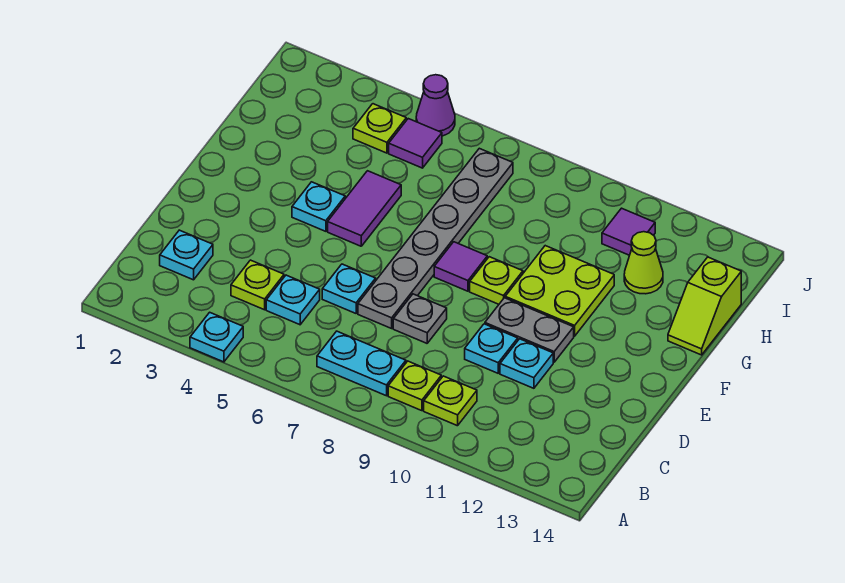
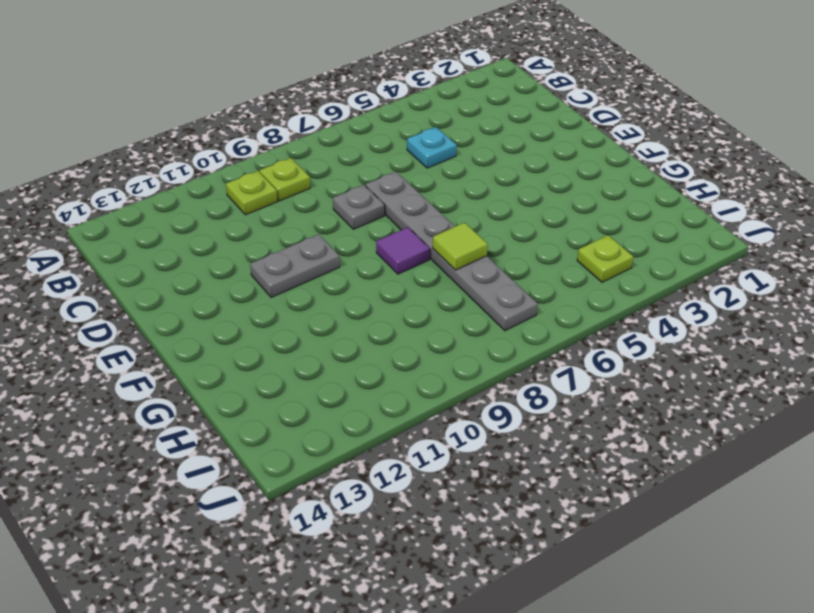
lime tile G7 level 2 -> none
none -> cyan plate A4 level 1
none -> cyan plate B7:B8 level 1
none -> cyan plate C2 level 1

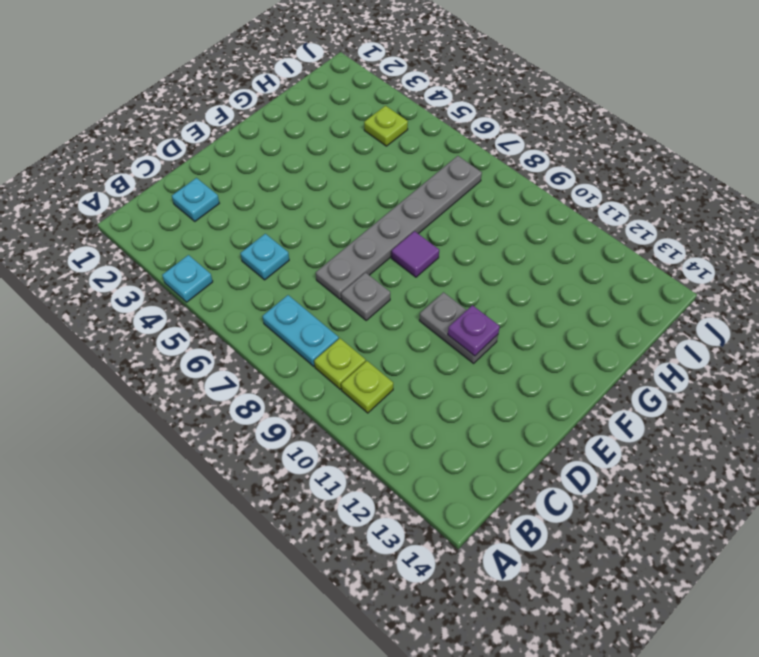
purple plate E11 level 2 -> none
none -> lime plate C4 level 1
none -> cyan plate D6 level 1
none -> cyan plate D10 level 1

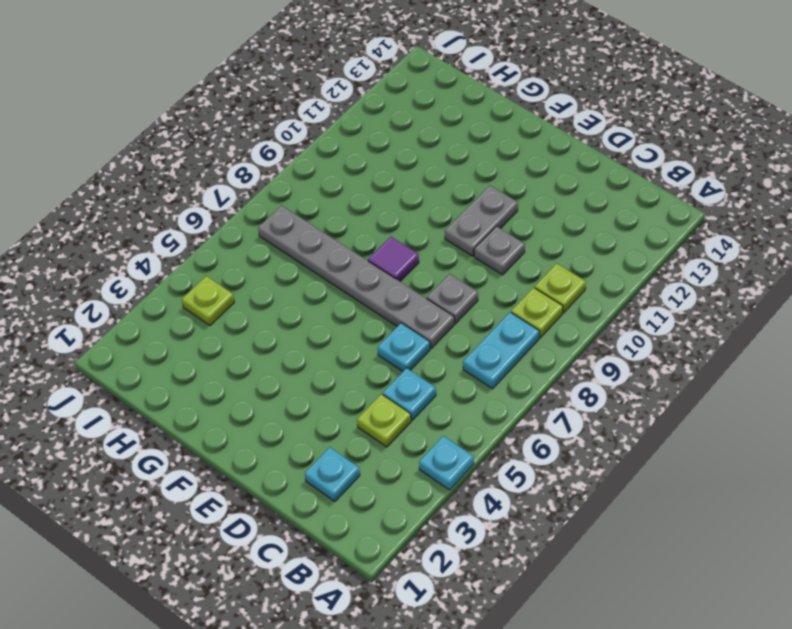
grey plate D10 level 1 -> cyan plate D10 level 1
none -> cyan plate D11 level 1
none -> cyan plate F4 level 1
none -> purple tile F5:G5 level 1

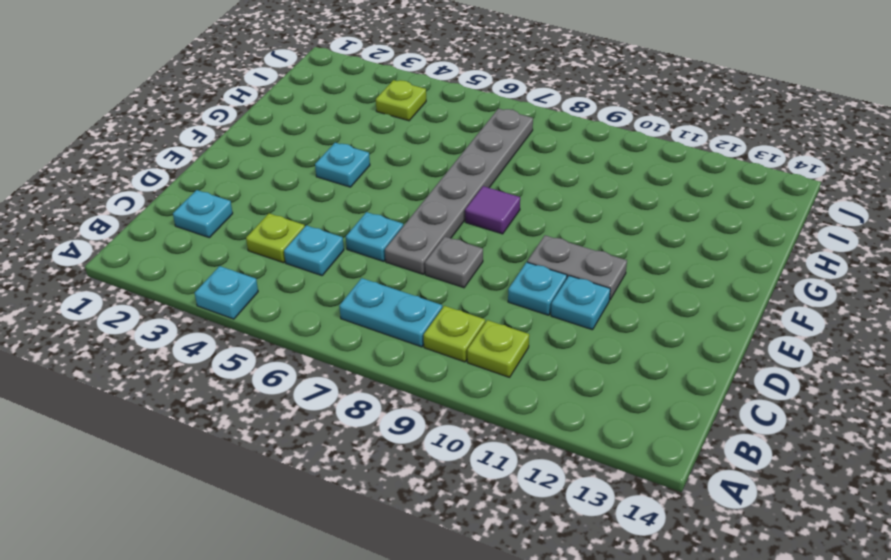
none -> purple tile F5:G5 level 1
none -> lime plate F9 level 1
none -> lime plate F10:G11 level 1

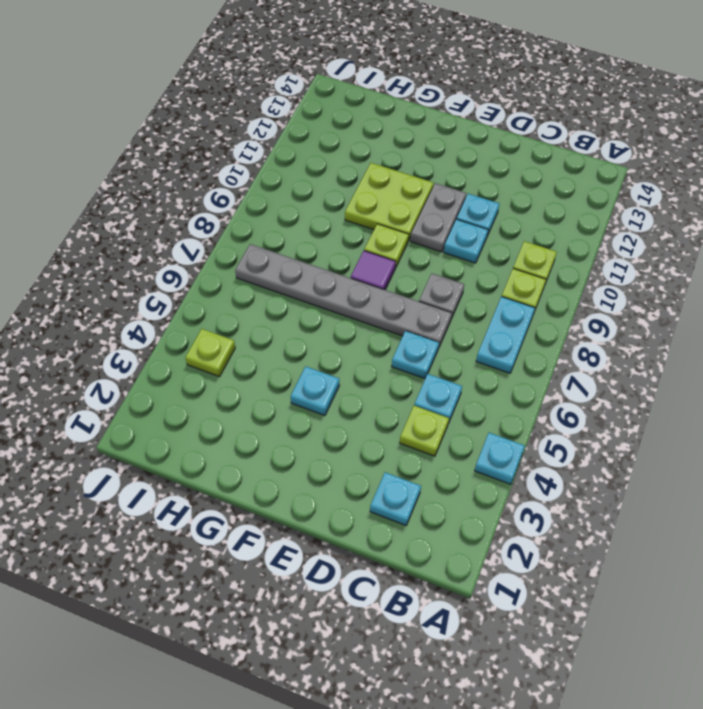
none -> purple tile F5:G5 level 1
none -> lime slope G14:H14 level 1 top H
none -> lime cone H12 level 1

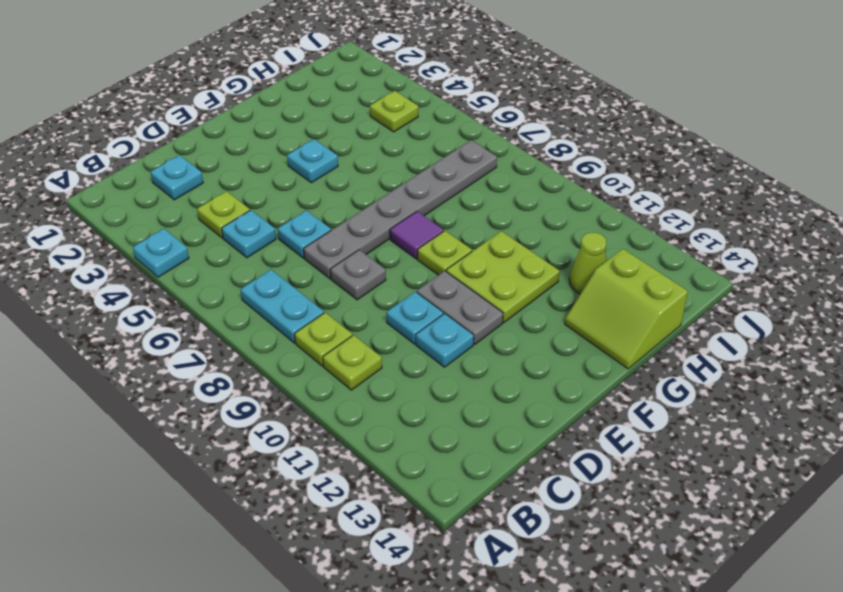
lime slope G13:H14 level 1 top H -> lime slope G14:H14 level 1 top H
none -> purple tile F5:G5 level 1
none -> purple tile I5 level 1
none -> purple tile I11 level 1

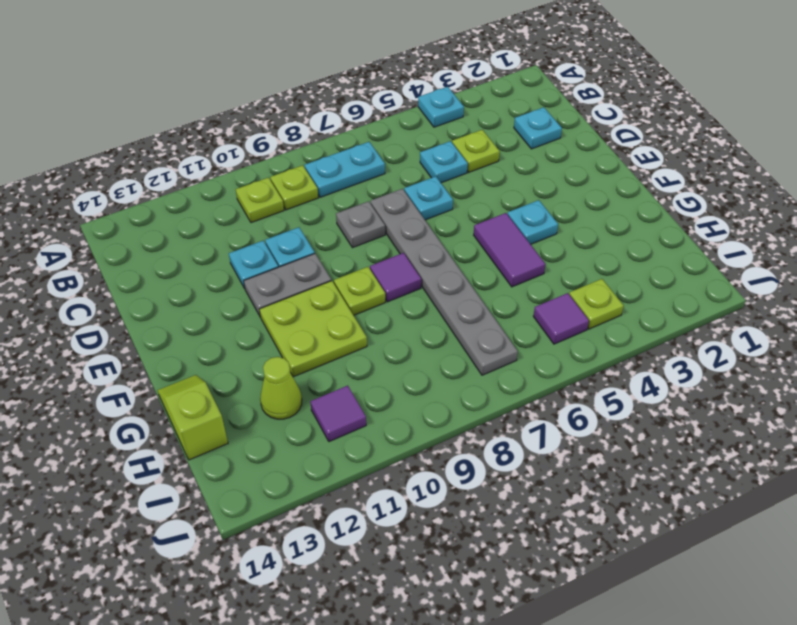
none -> purple cone J5 level 1

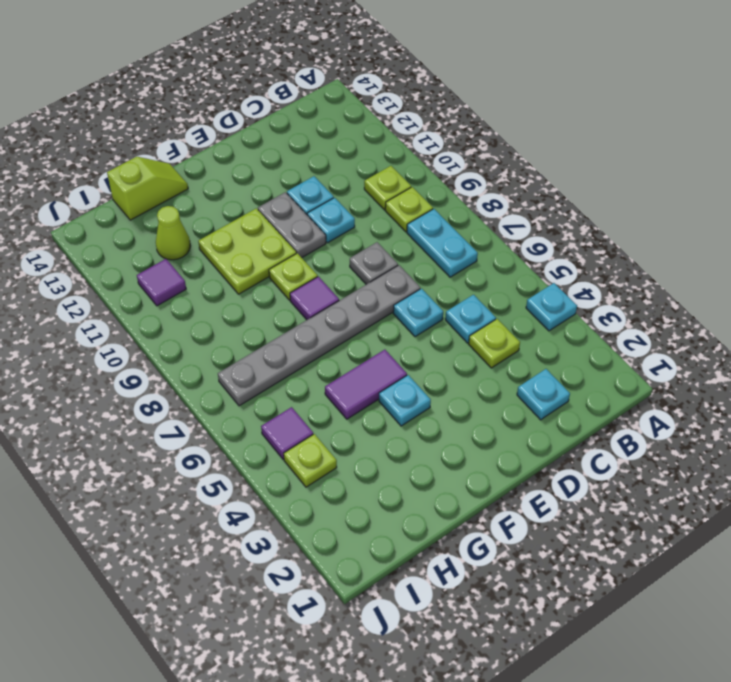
none -> purple cone J5 level 1

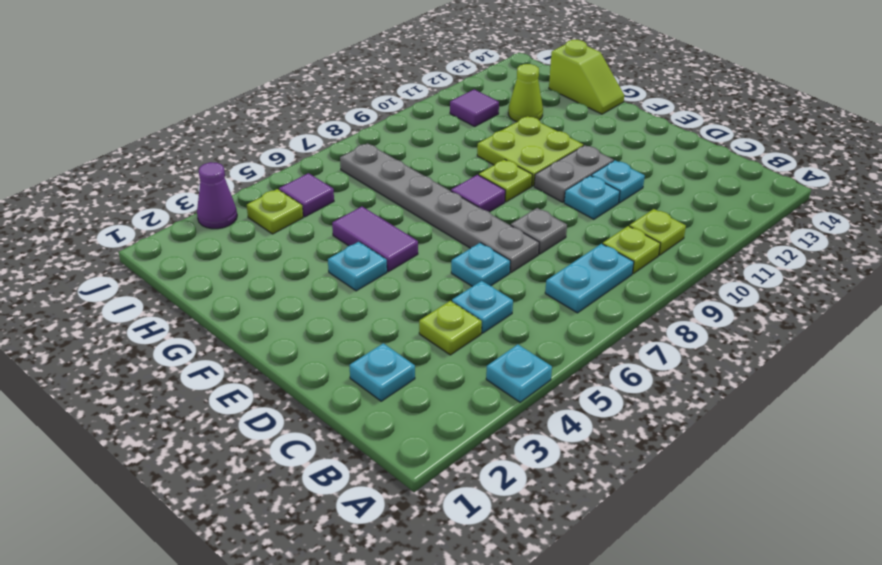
purple cone J3 level 1 -> purple cone J5 level 1

